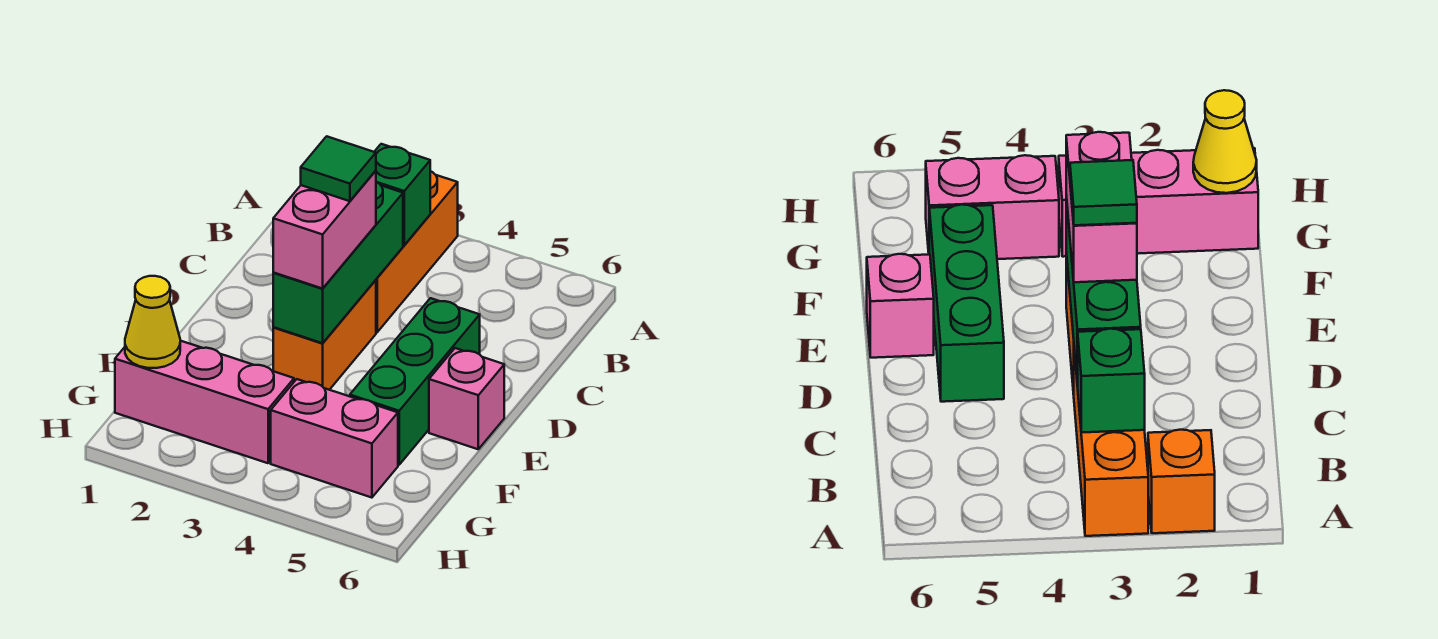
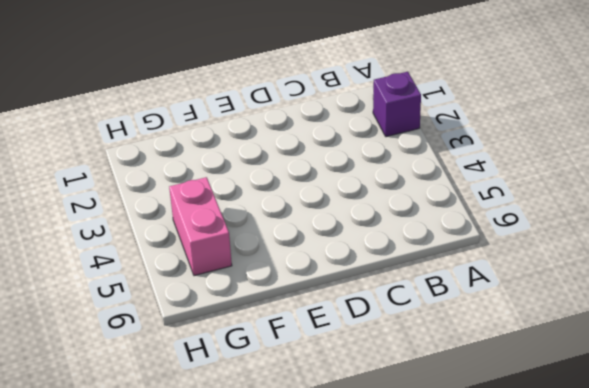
purple brick A2 level 1 -> orange brick A2 level 1
none -> orange brick A3:C3 level 1
none -> orange brick D3:E3 level 1
none -> green brick D5:F5 level 1

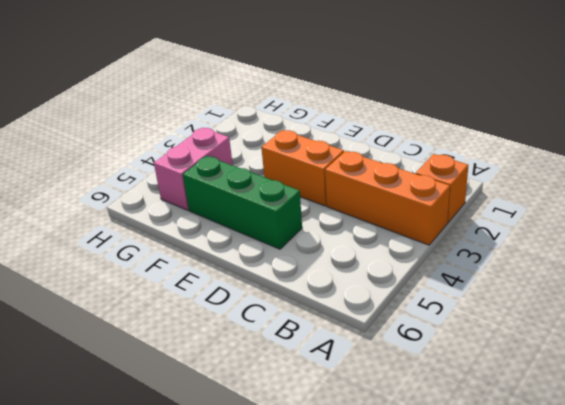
none -> pink brick E6 level 1
none -> pink brick G1:G3 level 1
none -> green brick B3 level 2

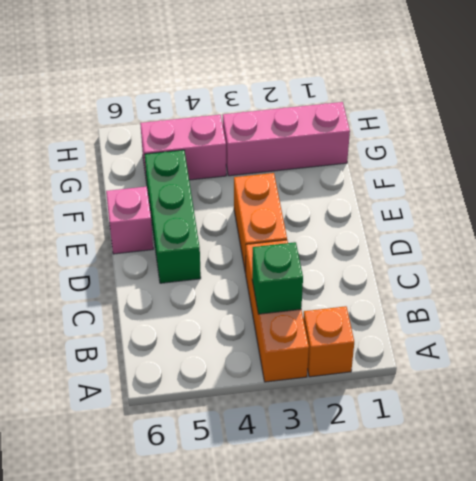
none -> green brick C3:E3 level 2
none -> yellow cone G1 level 2
none -> pink brick D3:E3 level 3

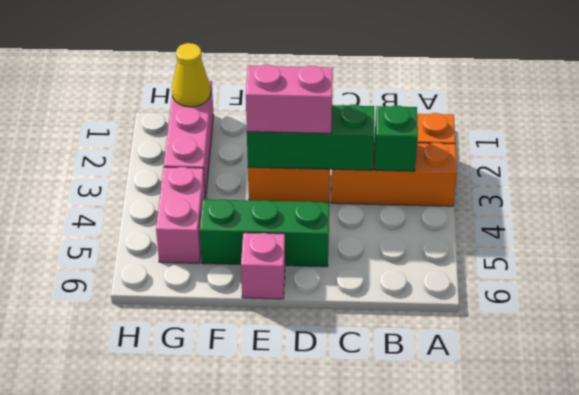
none -> green tile D3 level 4

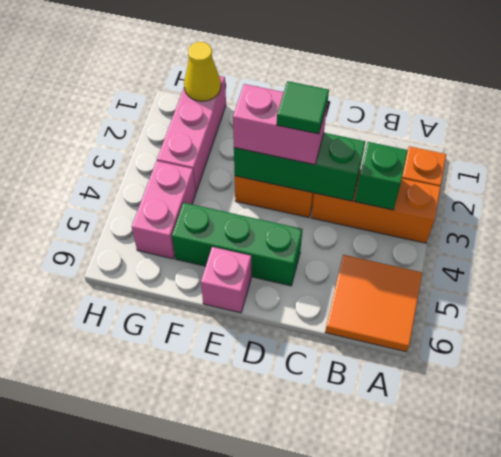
orange tile A5:B6 level 1 -> none

